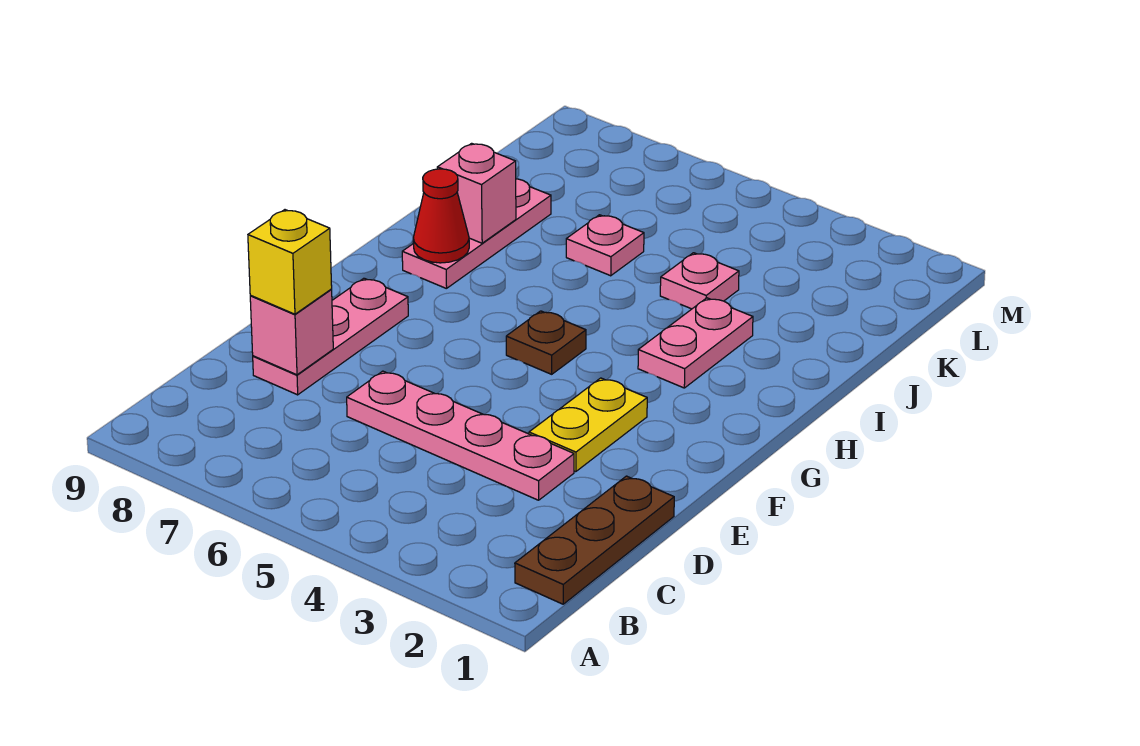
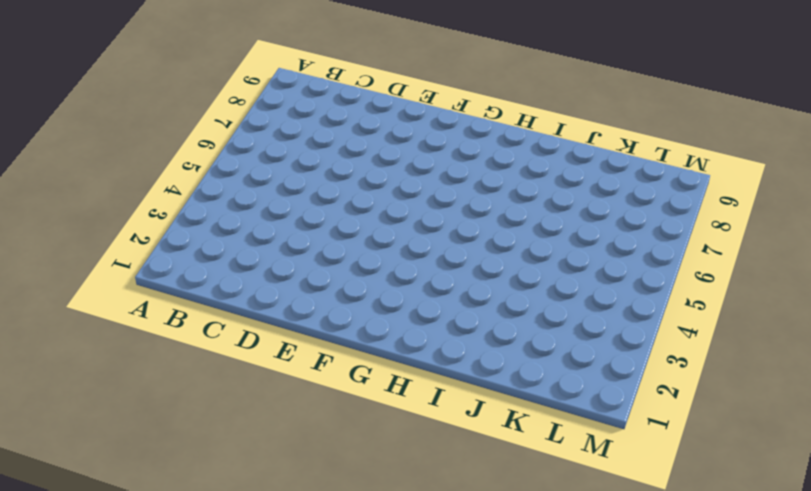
none -> brown plate B1:D1 level 1
none -> pink plate D3:D6 level 1
none -> pink plate D8:F8 level 1

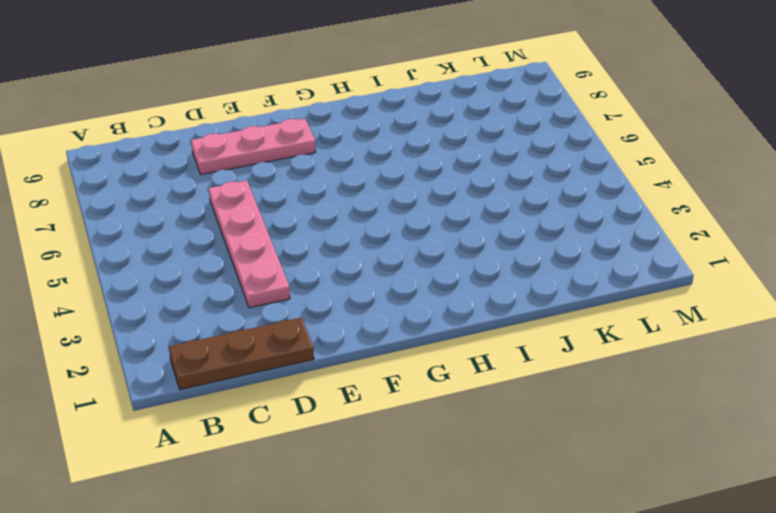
none -> yellow plate E3:F3 level 1
none -> brown plate G5 level 1
none -> pink plate H3:I3 level 1

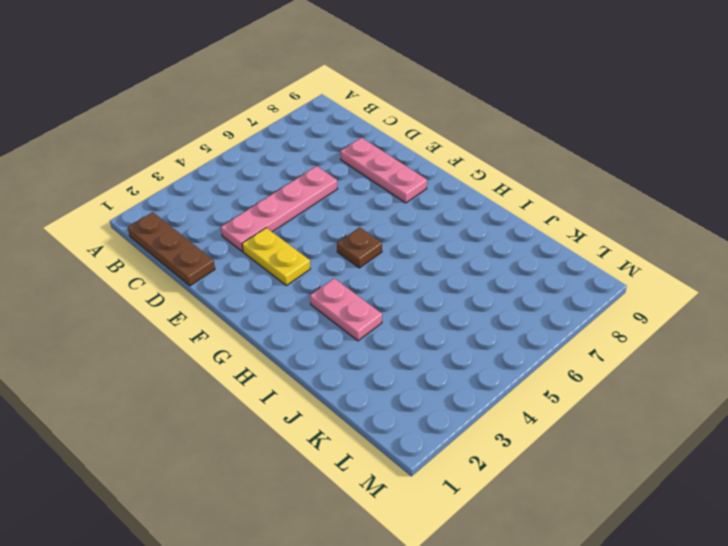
none -> pink plate H8:J8 level 1
none -> pink plate J4 level 1
none -> pink plate J6 level 1

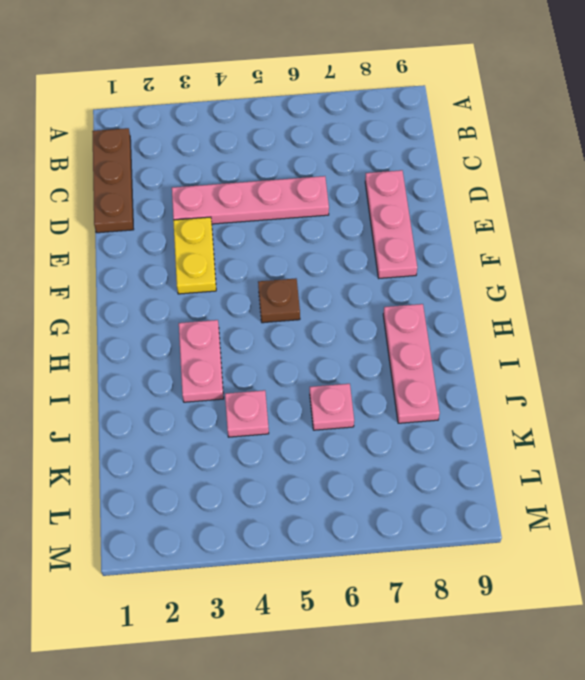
none -> pink brick D8 level 2
none -> red cone H8 level 2
none -> pink brick I8 level 2

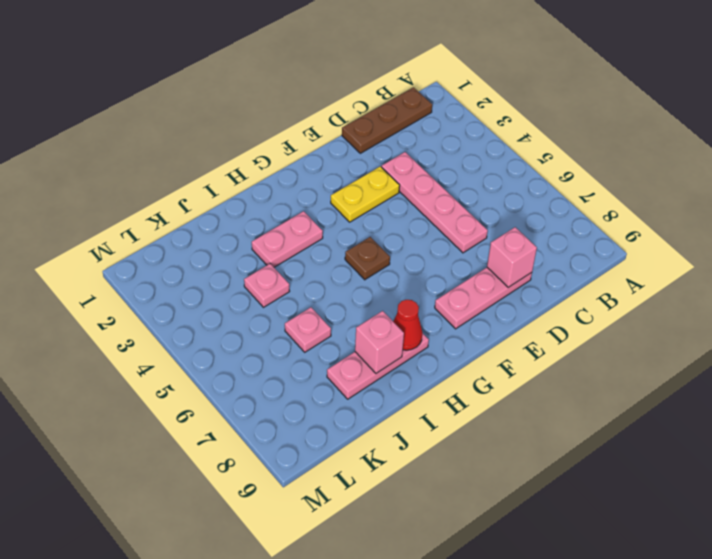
none -> yellow brick D8 level 3

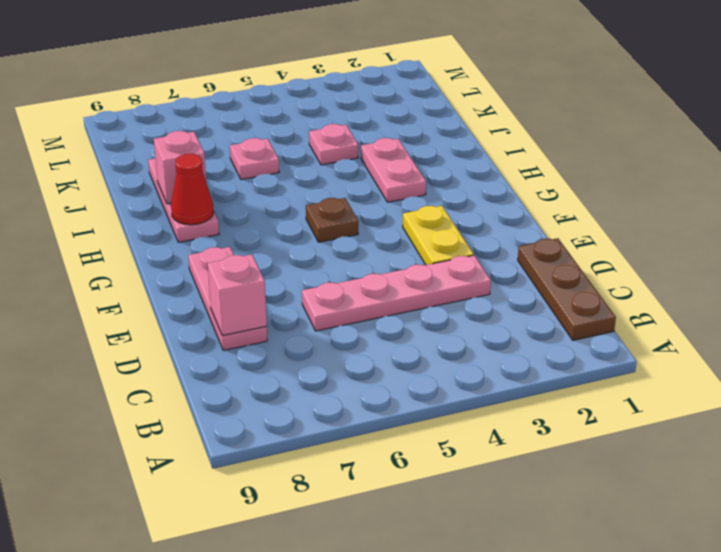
none -> yellow brick D8 level 3

